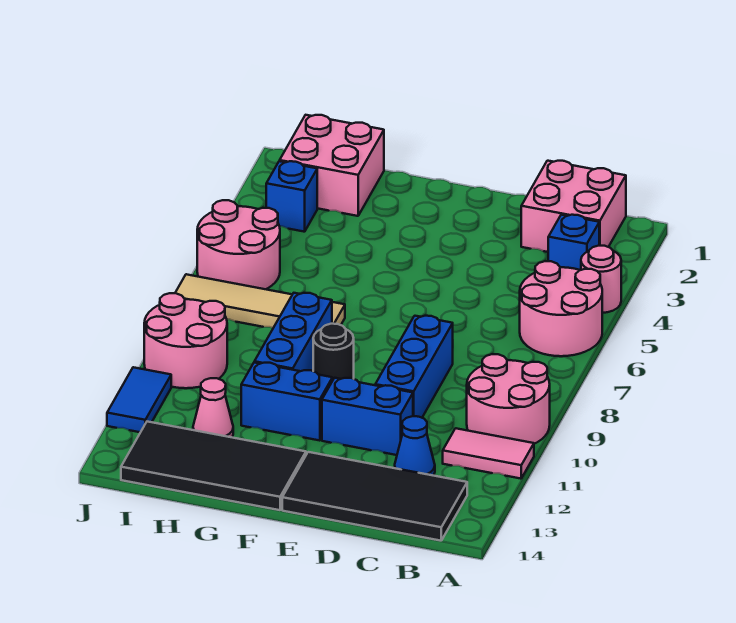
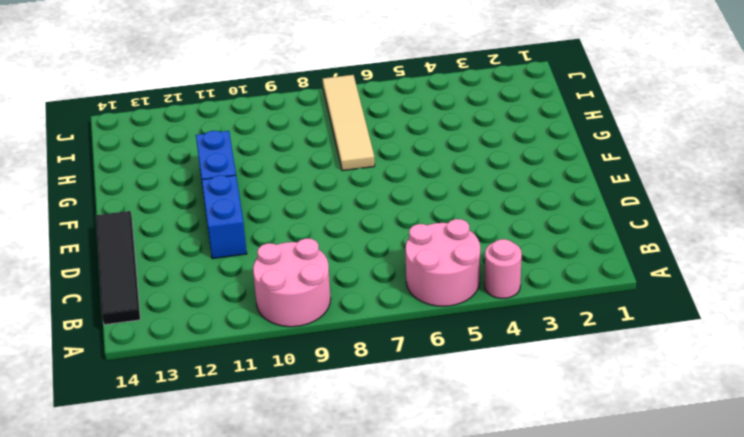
black tile B14:E14 level 1 -> black tile B13:E14 level 1
none -> pink tile A11:B11 level 1
none -> pink brick B1:C2 level 1
none -> blue brick B3 level 1

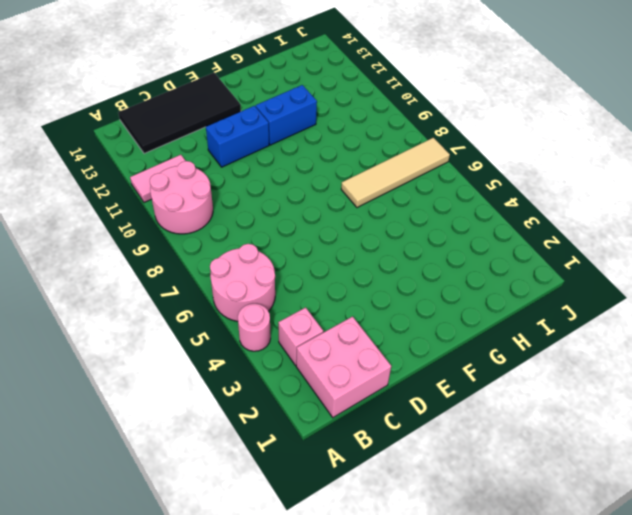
pink brick B3 level 1 -> blue brick B3 level 1
none -> blue cone C12 level 1
none -> blue brick D8:D10 level 1
none -> black round brick F9 level 1

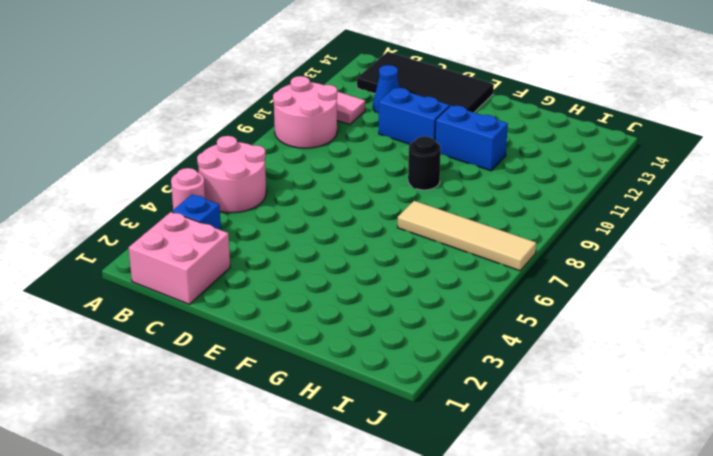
none -> blue brick D8:D10 level 1
none -> black tile F13:I14 level 1
none -> blue brick G8:G10 level 1

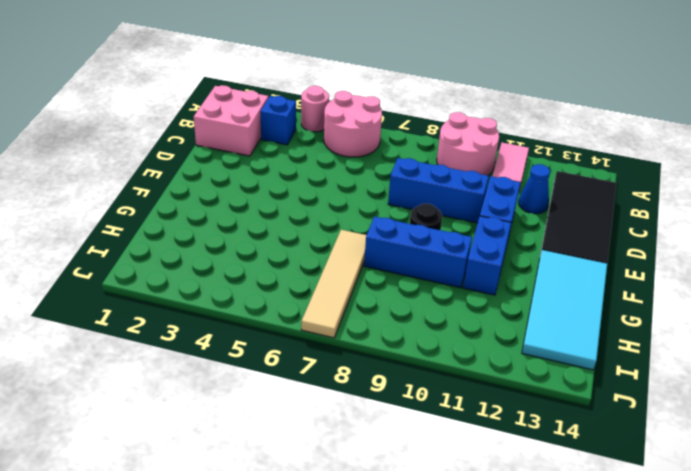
cyan tile F13:I14 level 1 -> black tile F13:I14 level 1
none -> pink brick H1:I2 level 1
none -> pink cone H12 level 1
none -> blue brick I3 level 1

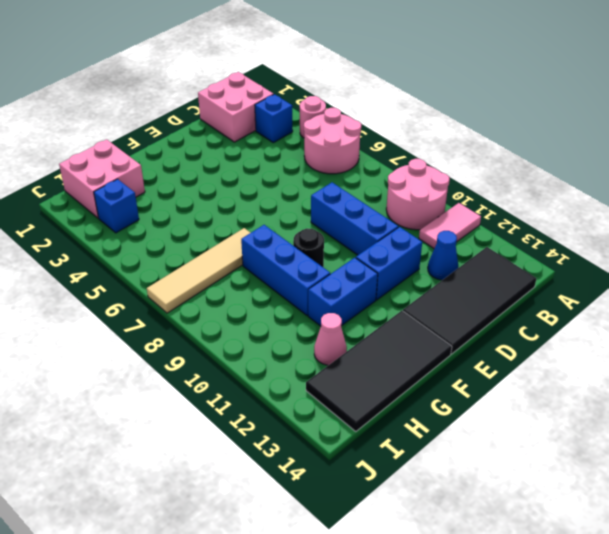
none -> pink round brick I5:J6 level 1
none -> pink round brick I9:J10 level 1
none -> blue tile J11:J12 level 1

